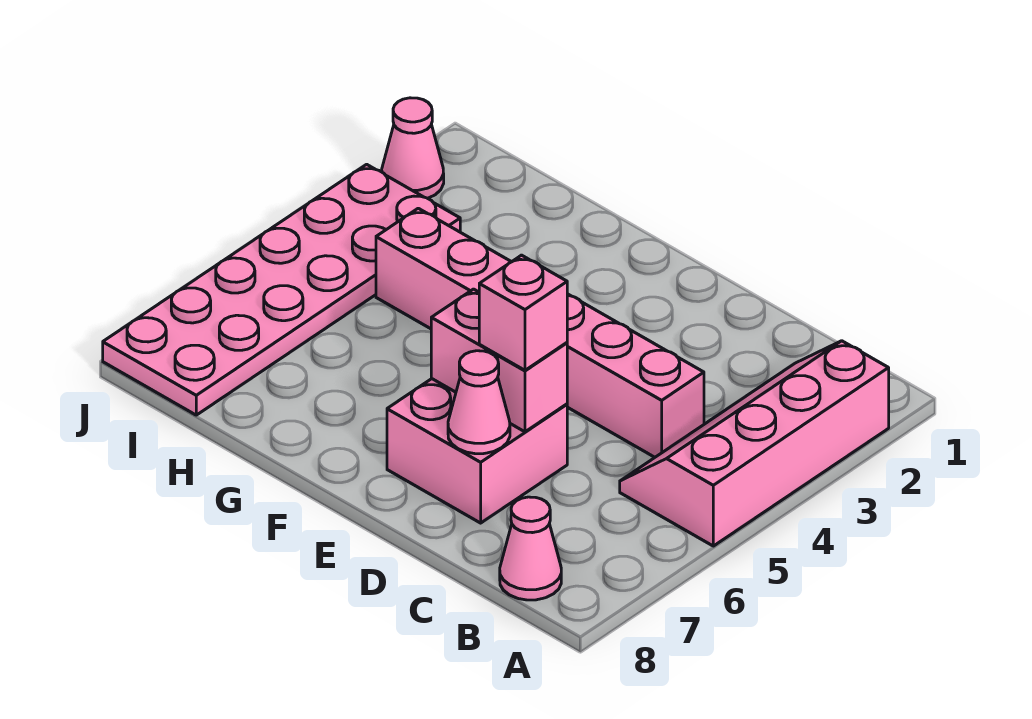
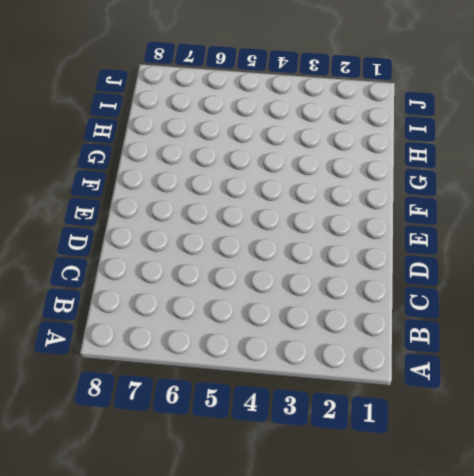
none -> pink slope A2:B5 level 1 top A
none -> pink cone B8 level 1

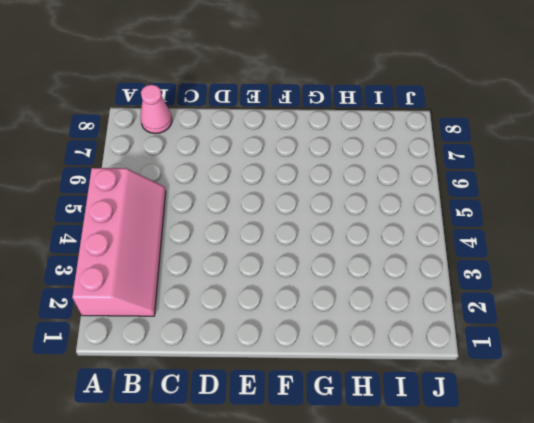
none -> pink brick C4:H4 level 1
none -> pink brick D6:E7 level 1

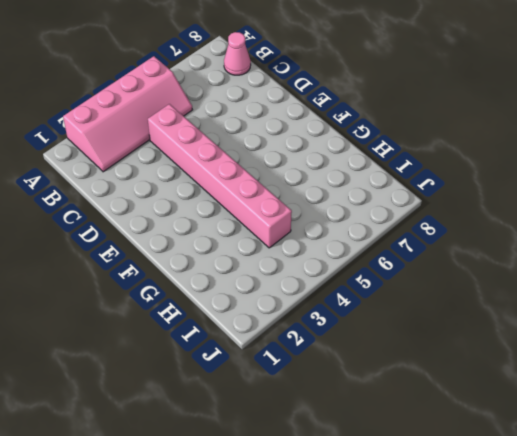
none -> pink brick D6:E7 level 1
none -> pink plate I3:J8 level 1

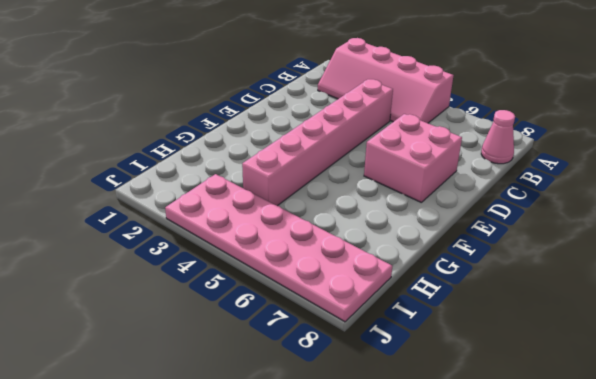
none -> pink cone J2 level 1
none -> pink brick D6:E6 level 2

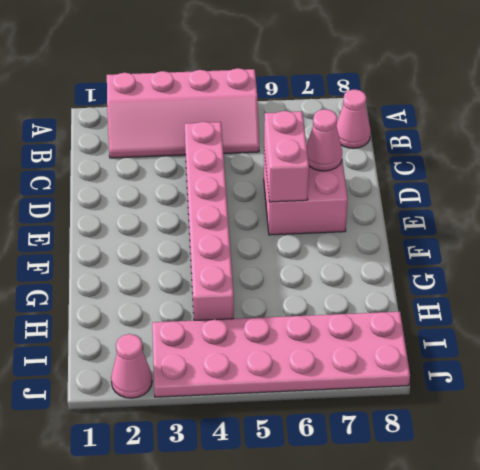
none -> pink brick D6 level 3

